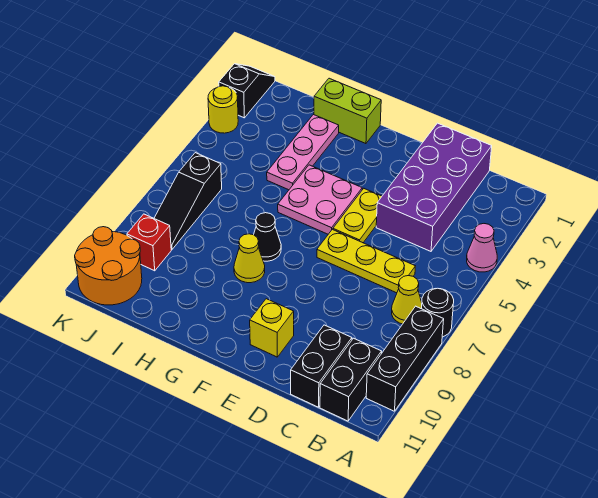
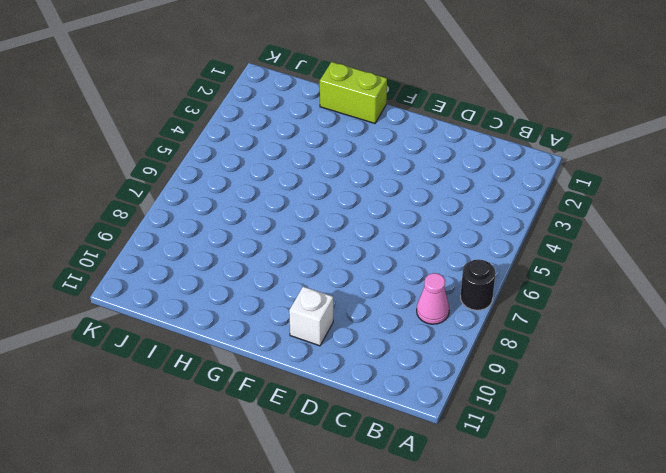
pink cone B8 level 1 -> pink cone A4 level 1
white brick E10 level 1 -> yellow brick E10 level 1
none -> black brick A8:A10 level 1
none -> yellow cone B7 level 1
none -> black brick B10:B11 level 1

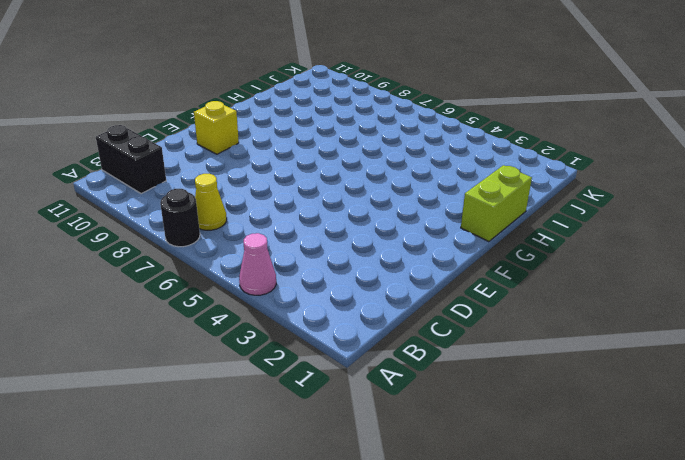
none -> black brick A8:A10 level 1
none -> purple brick C1:D4 level 1
none -> yellow plate C6:E6 level 1

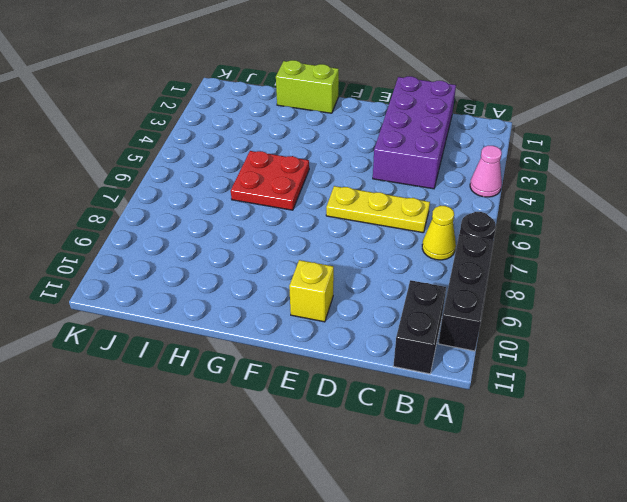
red plate G5:H6 level 1 -> pink plate F4:G5 level 1
none -> black brick C10:C11 level 1
none -> yellow plate E4:E5 level 1
none -> black cone G7 level 1

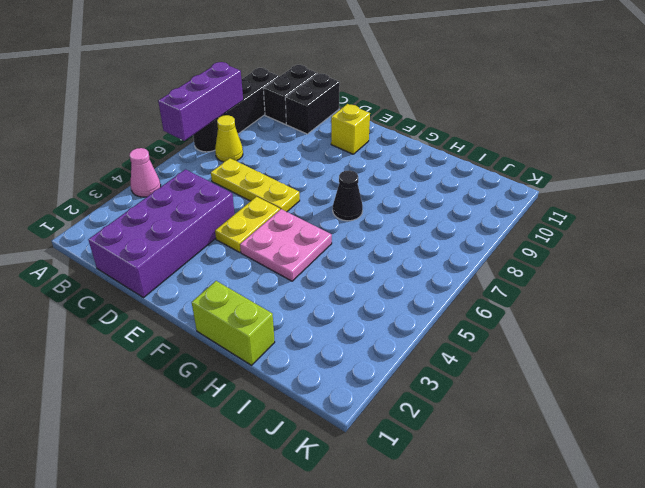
purple brick A6:A8 level 2 -> none
none -> yellow cone G8 level 1
none -> pink plate H2:H4 level 1
none -> black slope J6:J8 level 1 top 6

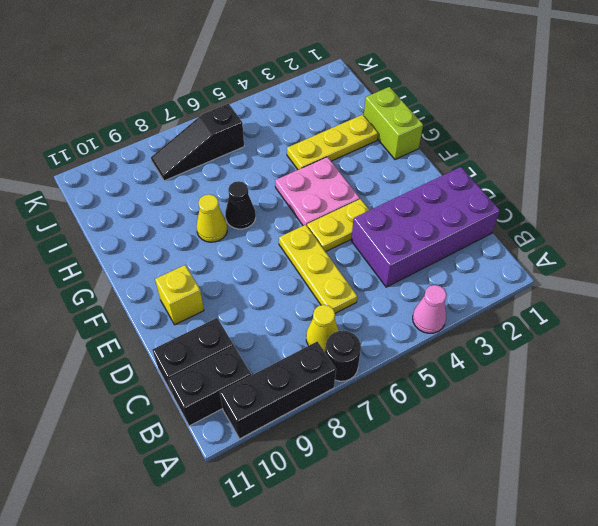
yellow plate H2:H4 level 1 -> pink plate H2:H4 level 1
none -> red brick J9 level 1
none -> orange round brick J10:K11 level 1
none -> black slope K1:K2 level 1 top 2

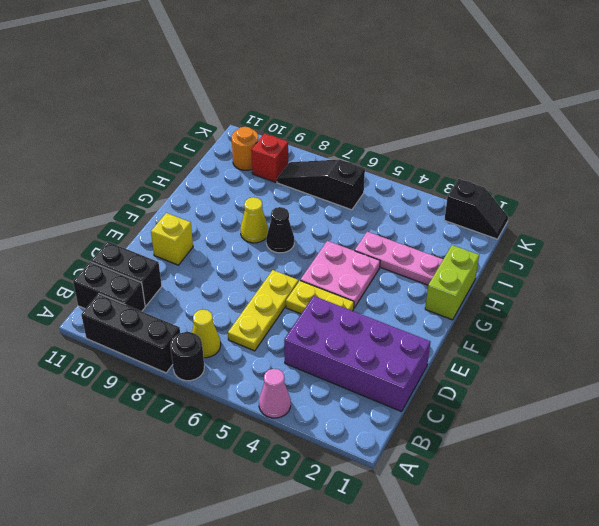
orange round brick J10 level 1 -> orange round brick J10:K11 level 1
none -> yellow round brick K3 level 1

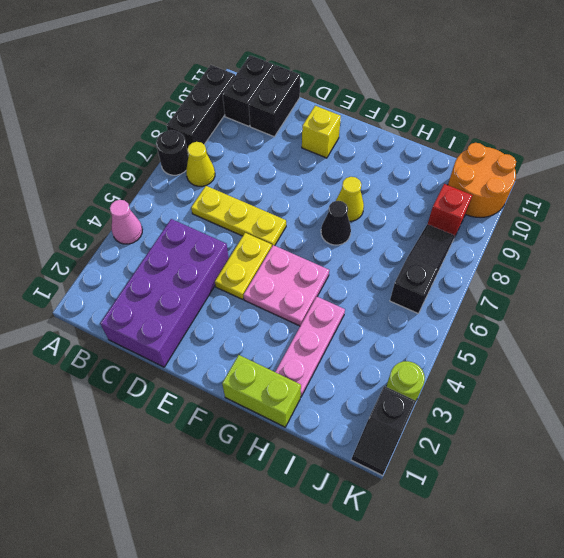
lime round brick K3 level 1 -> yellow round brick K3 level 1

